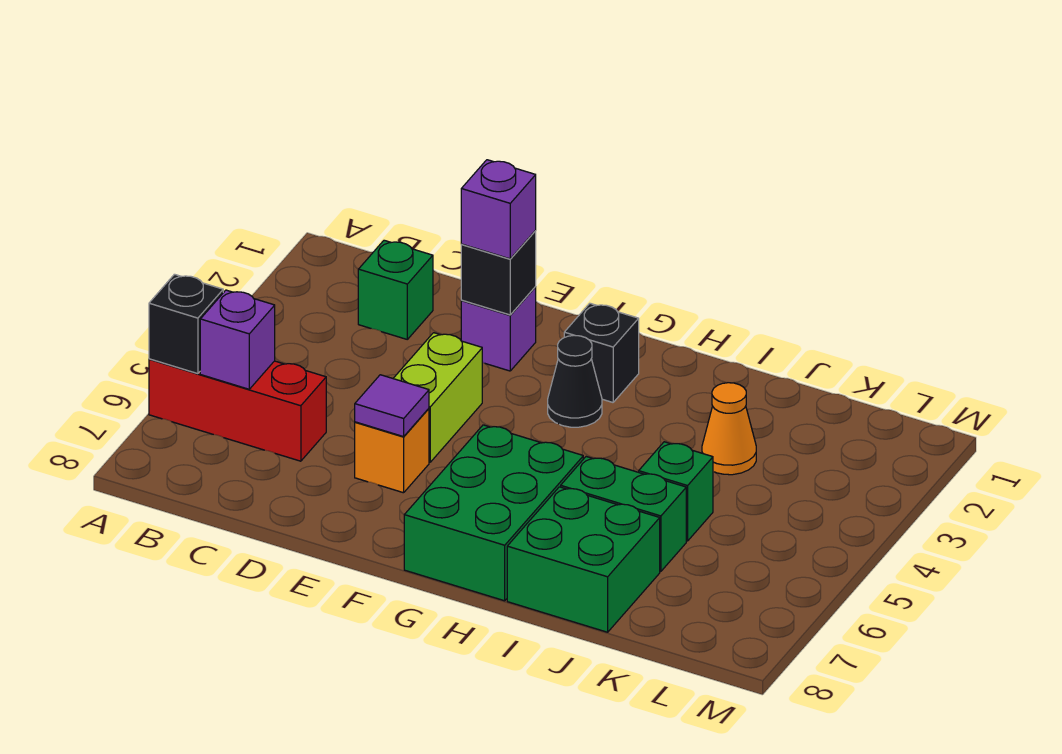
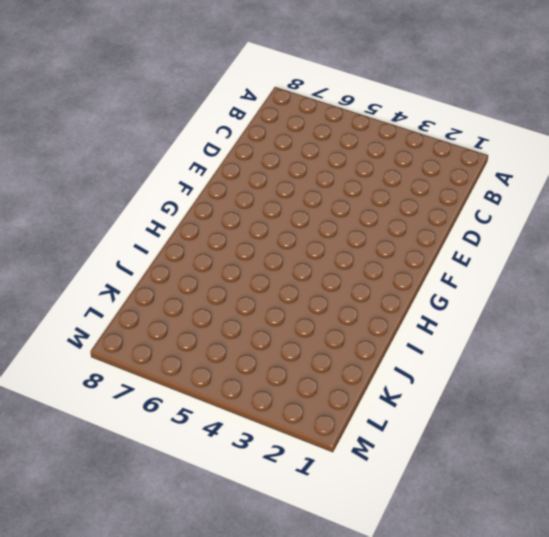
none -> red brick A6:C6 level 1
none -> green brick C2 level 1
none -> purple brick E2 level 1

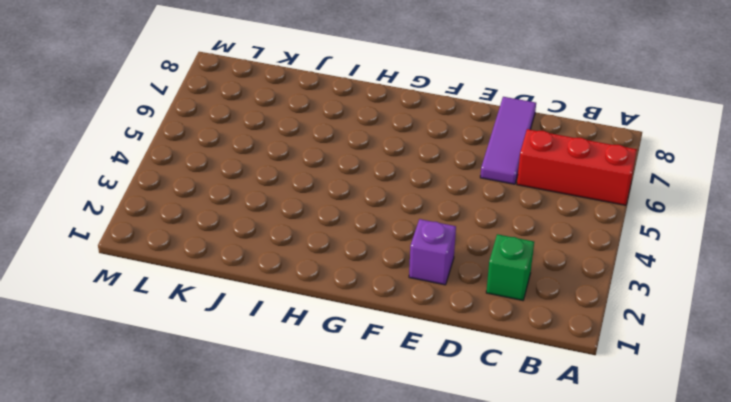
purple tile D6:D8 level 1 -> none
none -> lime brick E4:E5 level 1
none -> orange brick E6 level 1
none -> black brick G2 level 1

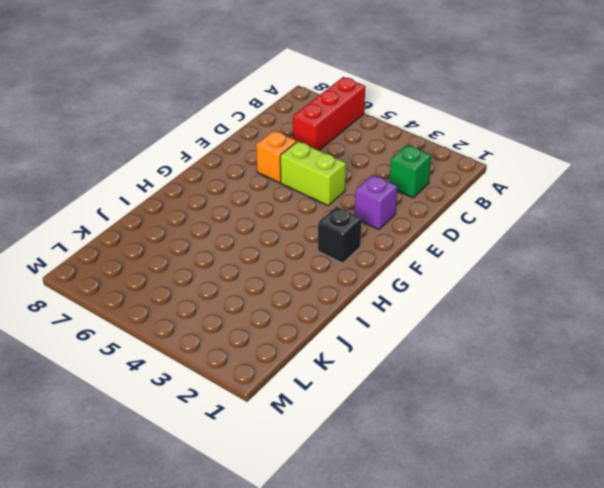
none -> black cone G3 level 1
none -> green brick G6:H8 level 1
none -> green brick I6:J6 level 1

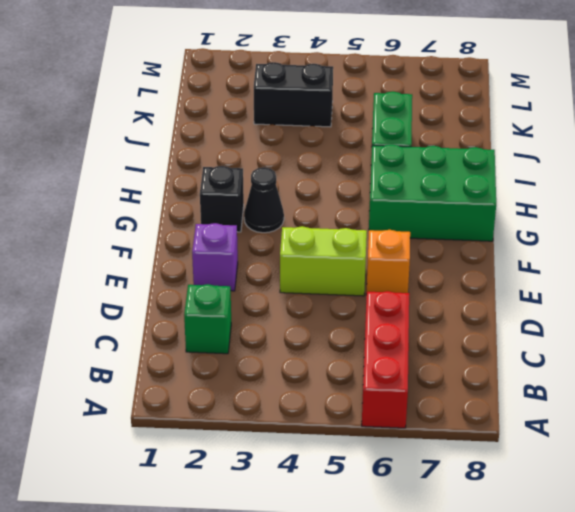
black brick K3:K4 level 1 -> none
none -> green brick I7:J8 level 1
none -> orange cone J3 level 1
none -> green brick J5 level 1

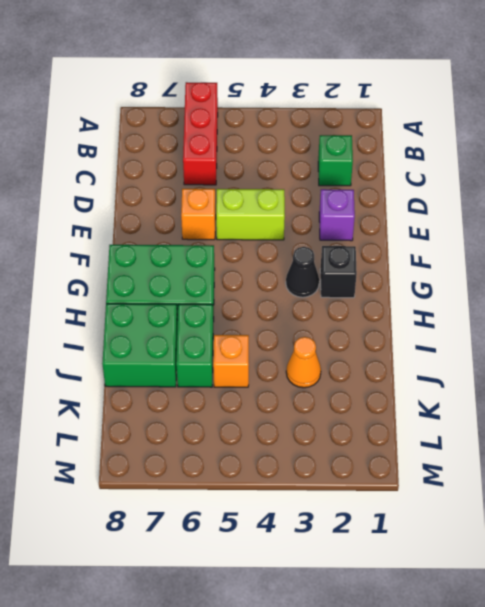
orange brick J5 level 1 -> green brick J5 level 1
none -> black brick A6 level 2
none -> purple brick B6 level 2
none -> black brick E2 level 2

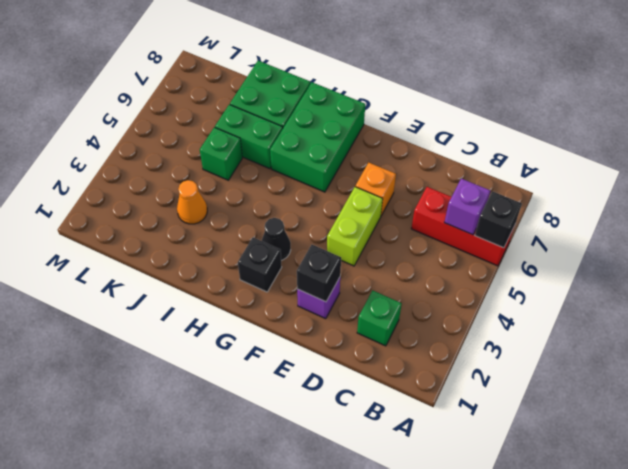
none -> purple tile E6 level 2
none -> purple brick E2 level 3

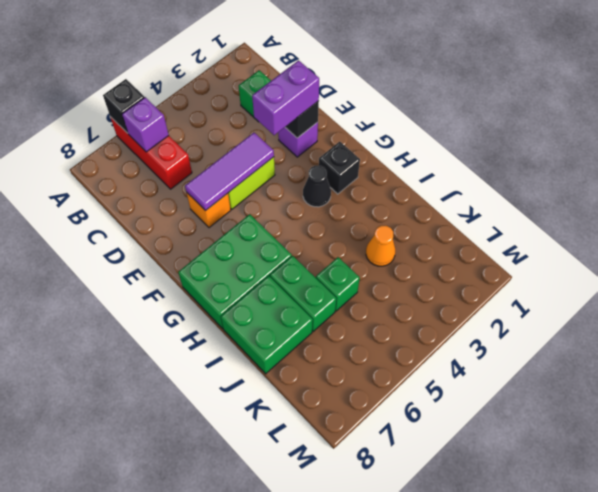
purple brick E2:E3 level 3 -> purple brick E2 level 3
purple tile E4:E6 level 2 -> purple tile E6 level 2

